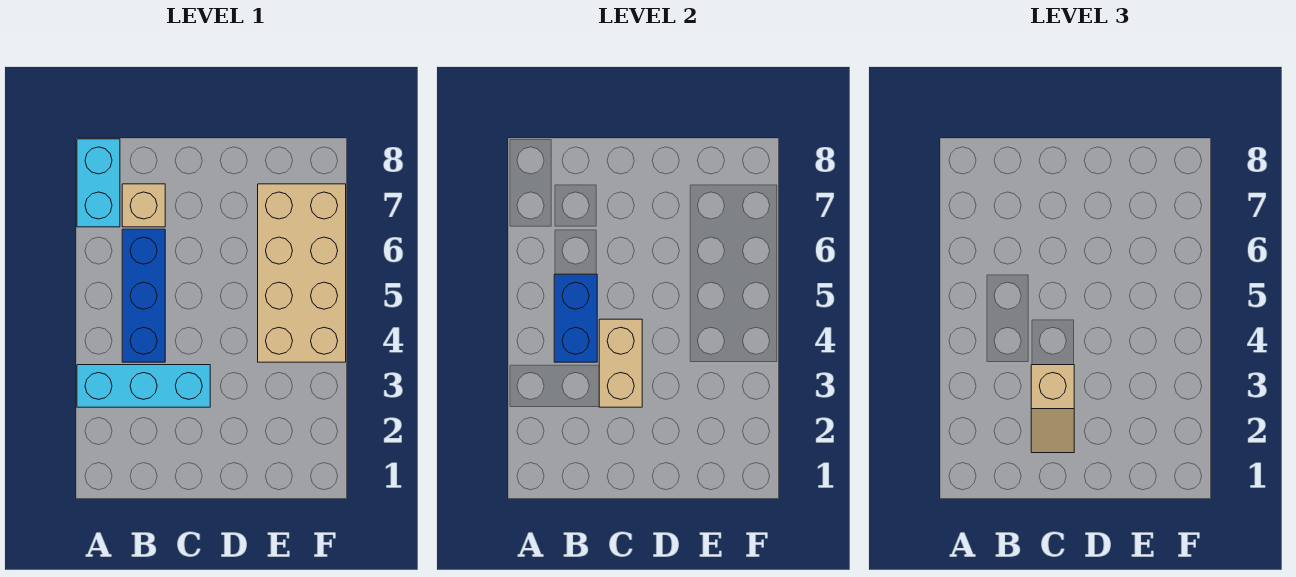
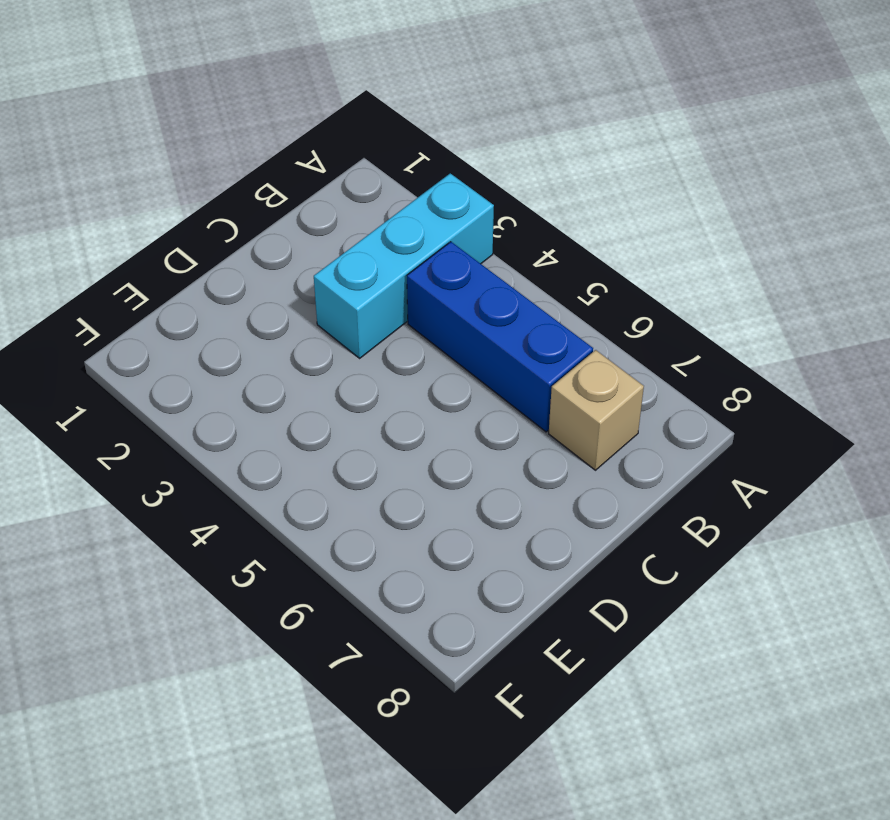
none -> cyan brick A7:A8 level 1
none -> tan brick E4:F7 level 1

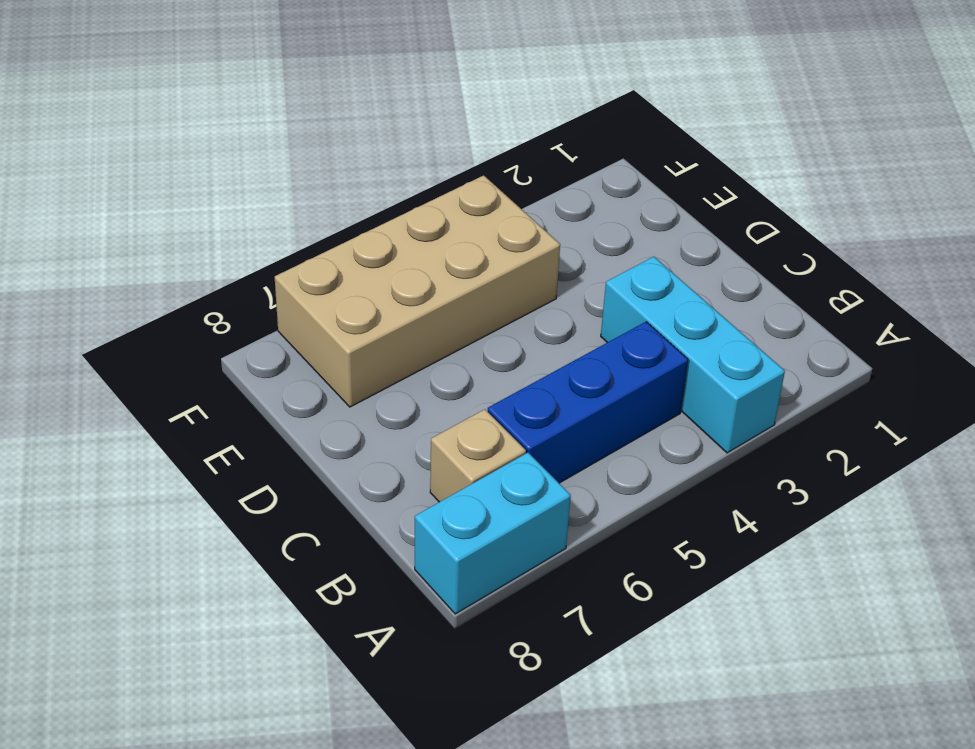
none -> blue brick B4:B5 level 2
none -> tan brick C3:C4 level 2

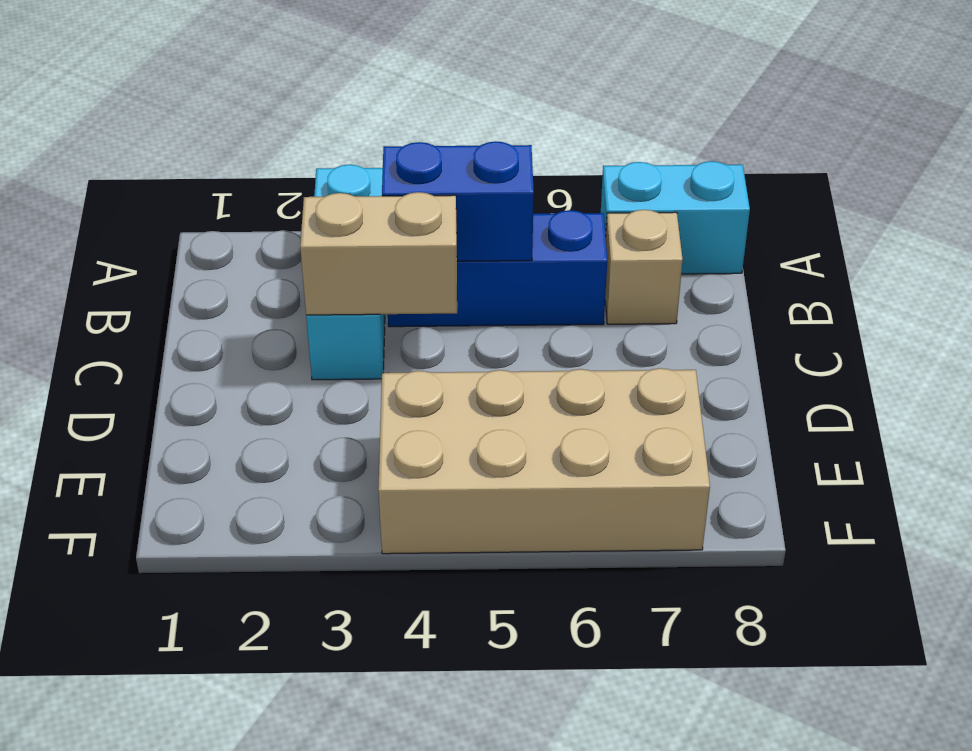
none -> tan slope C2:C3 level 3 top 3

